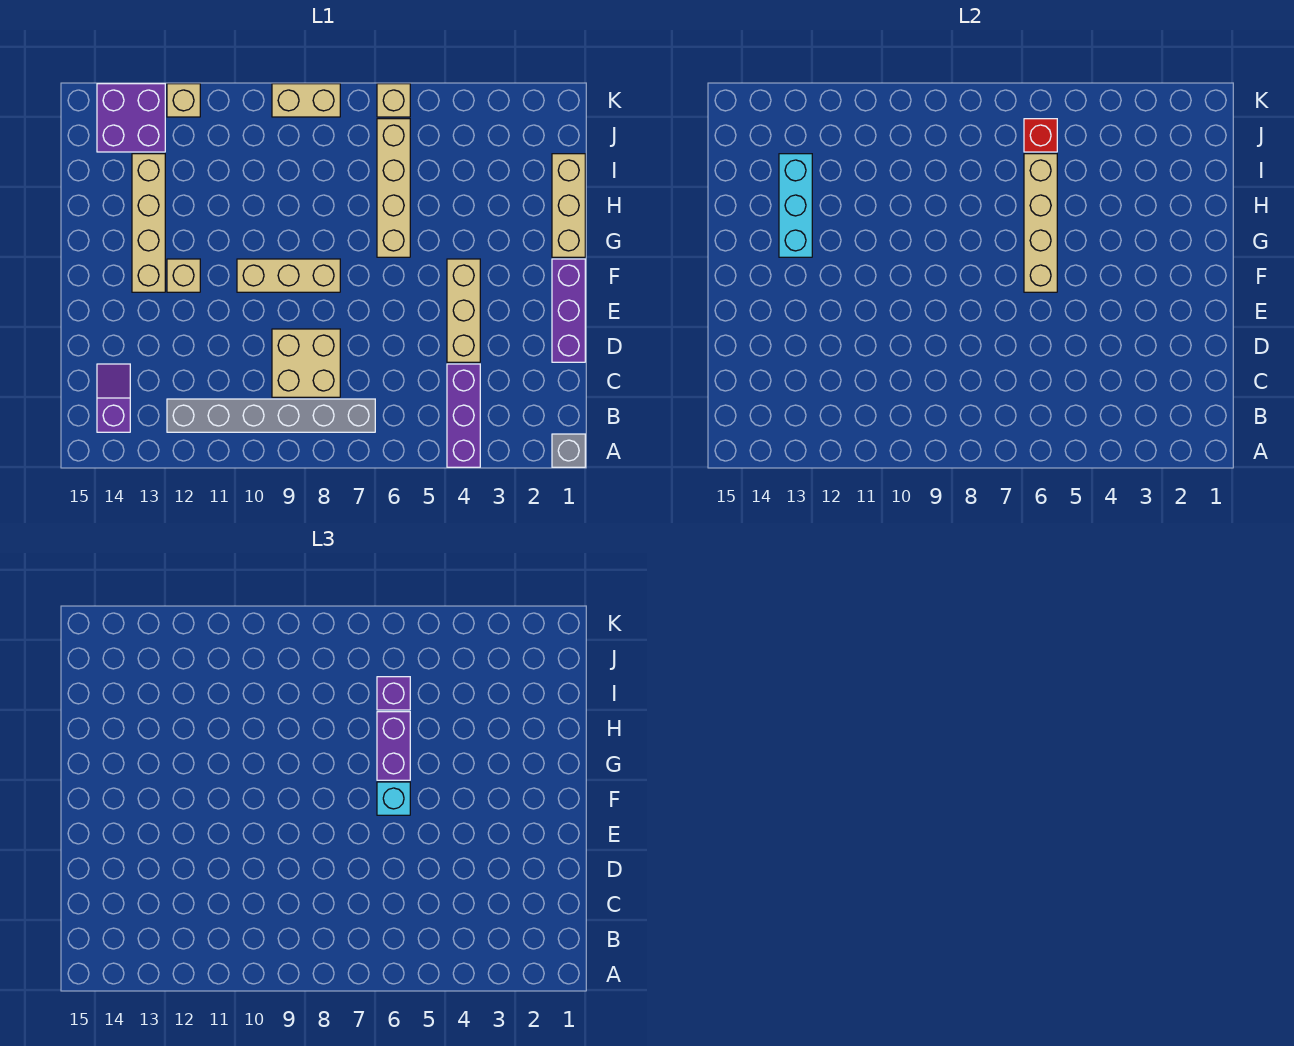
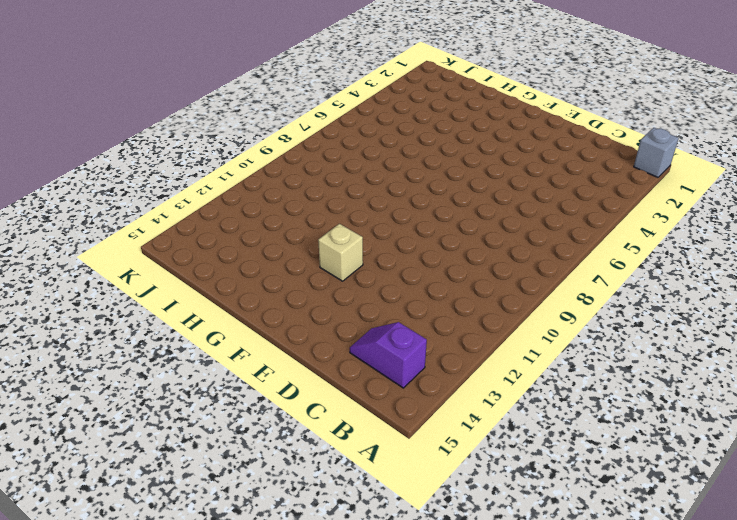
none -> purple brick A4:C4 level 1
none -> grey brick B7:B12 level 1
none -> tan brick C8:D9 level 1

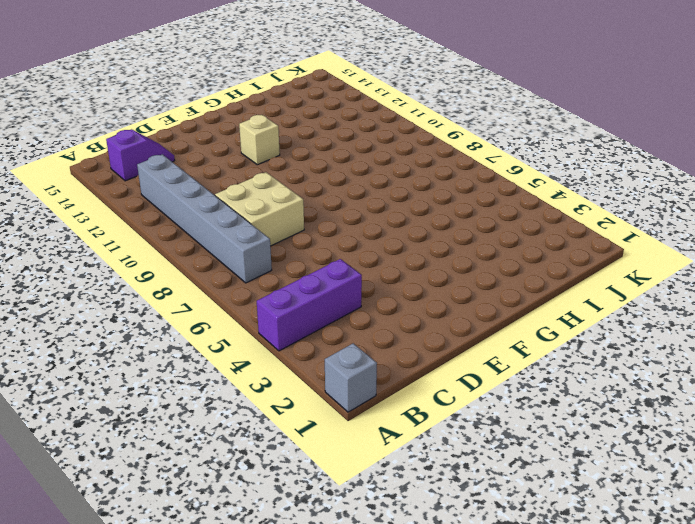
none -> purple brick D1:F1 level 1
none -> tan brick D4:F4 level 1
none -> tan brick F8:F10 level 1

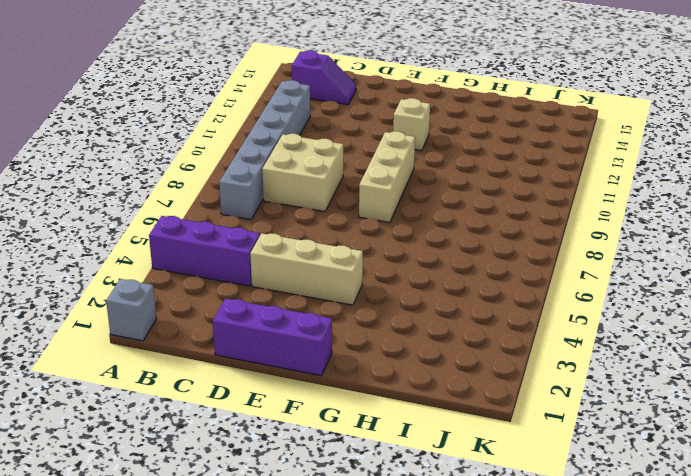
none -> tan brick F13:I13 level 1
none -> tan brick G1:I1 level 1
none -> tan brick G6:J6 level 1

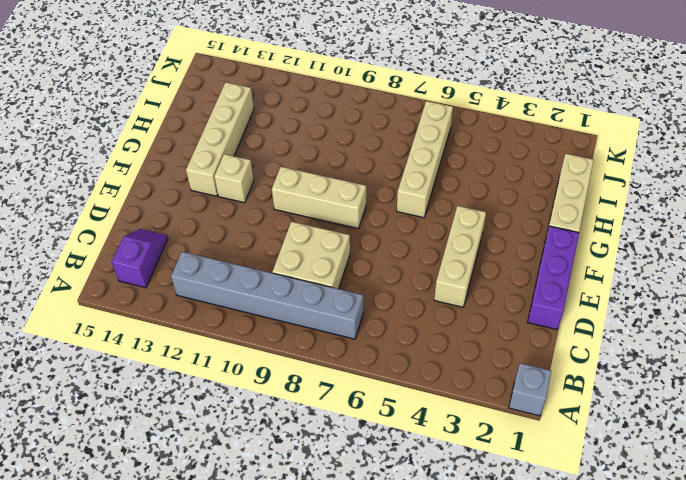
none -> purple brick A4:C4 level 1
none -> purple brick J13:K14 level 1
none -> tan brick K6 level 1

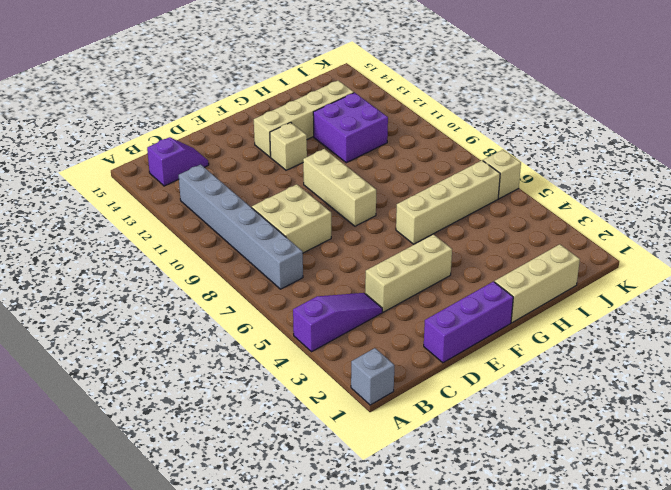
purple slope A4:C4 level 1 top A -> purple brick A4:C4 level 1
purple brick H11:I12 level 1 -> purple brick J13:K14 level 1
none -> tan brick K8:K9 level 1
none -> tan brick K12 level 1
none -> tan brick F6:I6 level 2

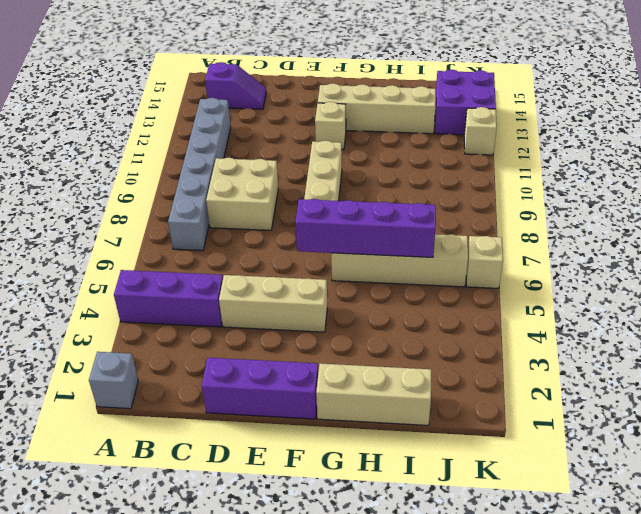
purple brick F6:I6 level 2 -> tan brick F6:I6 level 2
none -> tan brick K8:K9 level 1
none -> cyan brick G13:I13 level 2
none -> red brick J6 level 2

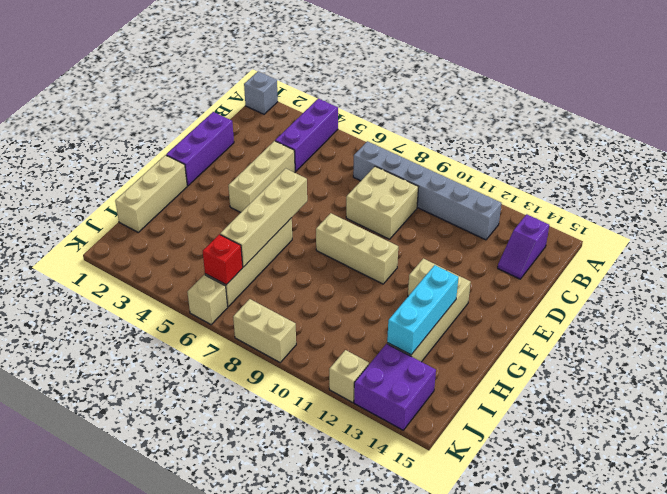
none -> cyan brick F6 level 3
none -> purple brick G6:H6 level 3
none -> purple brick I6 level 3

